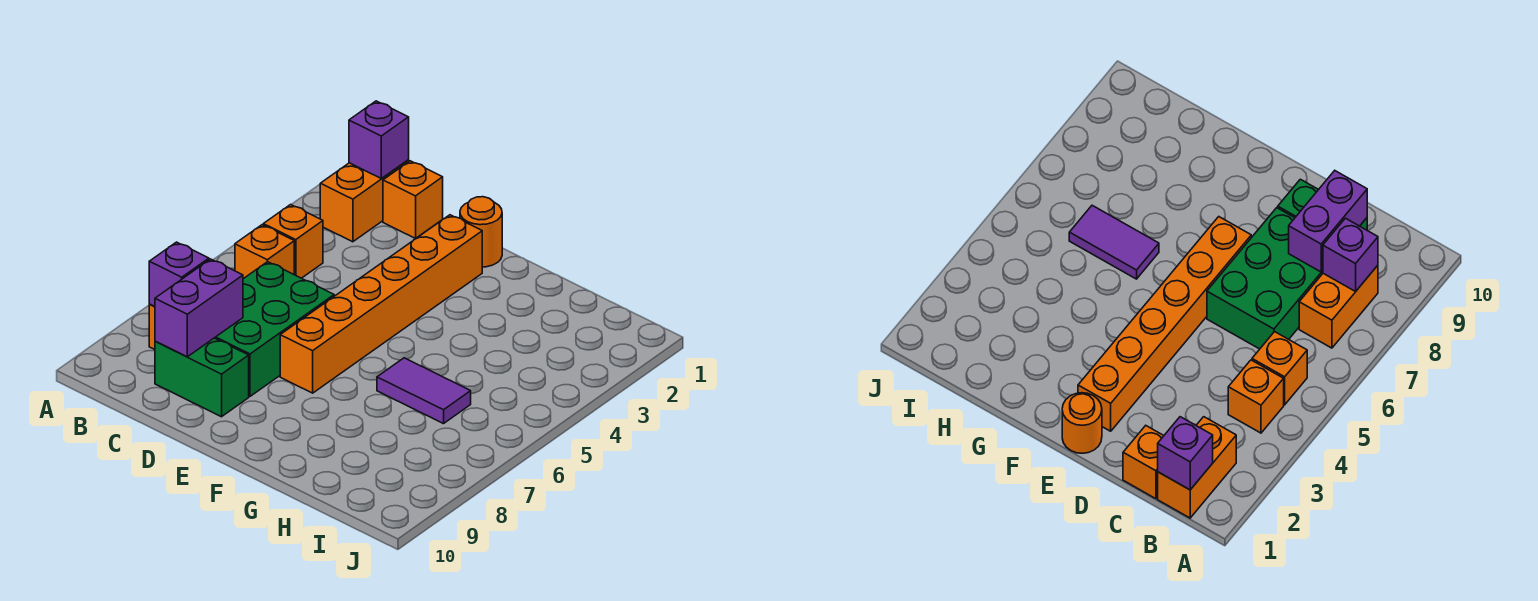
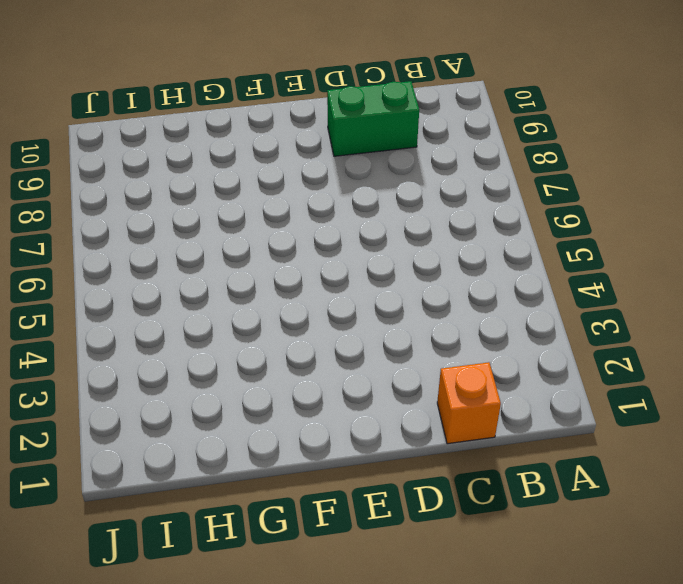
none -> orange brick B1:B2 level 1
none -> orange brick B4 level 1
none -> orange brick B5 level 1

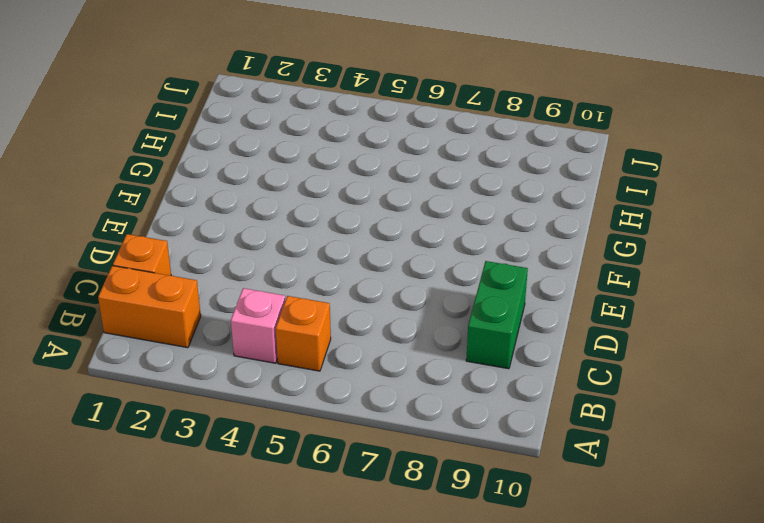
pink brick B4 level 1 -> orange brick B4 level 1
none -> orange brick B7:B8 level 1
none -> green brick C6:D8 level 1
none -> orange round brick E1 level 1

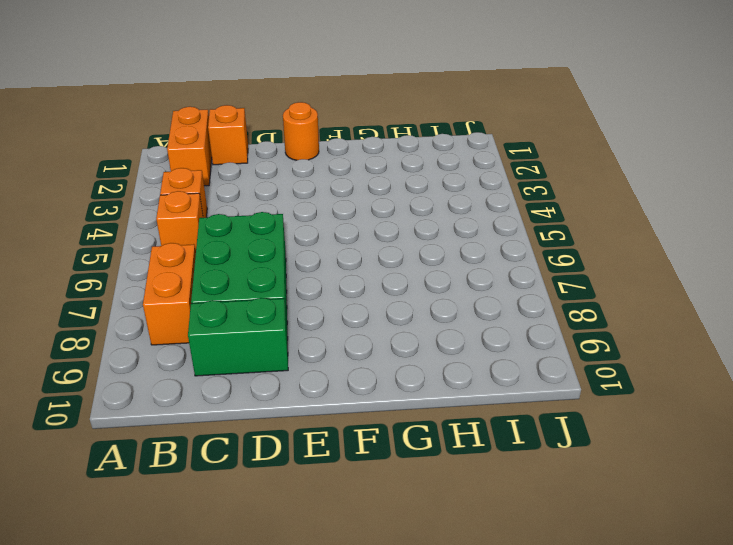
none -> orange brick E2:E7 level 1
none -> purple tile G6:H6 level 1
none -> purple brick B1 level 2

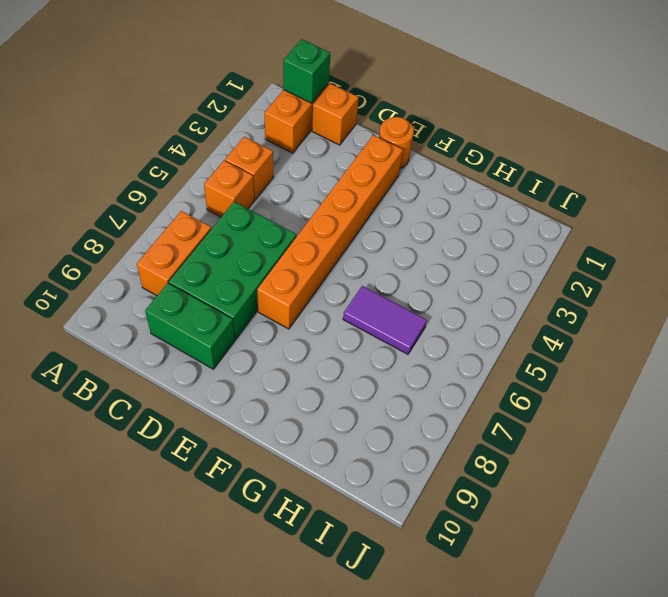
green brick B1 level 2 -> purple brick B1 level 2
none -> purple brick B8 level 2
none -> purple brick C8:C9 level 2

